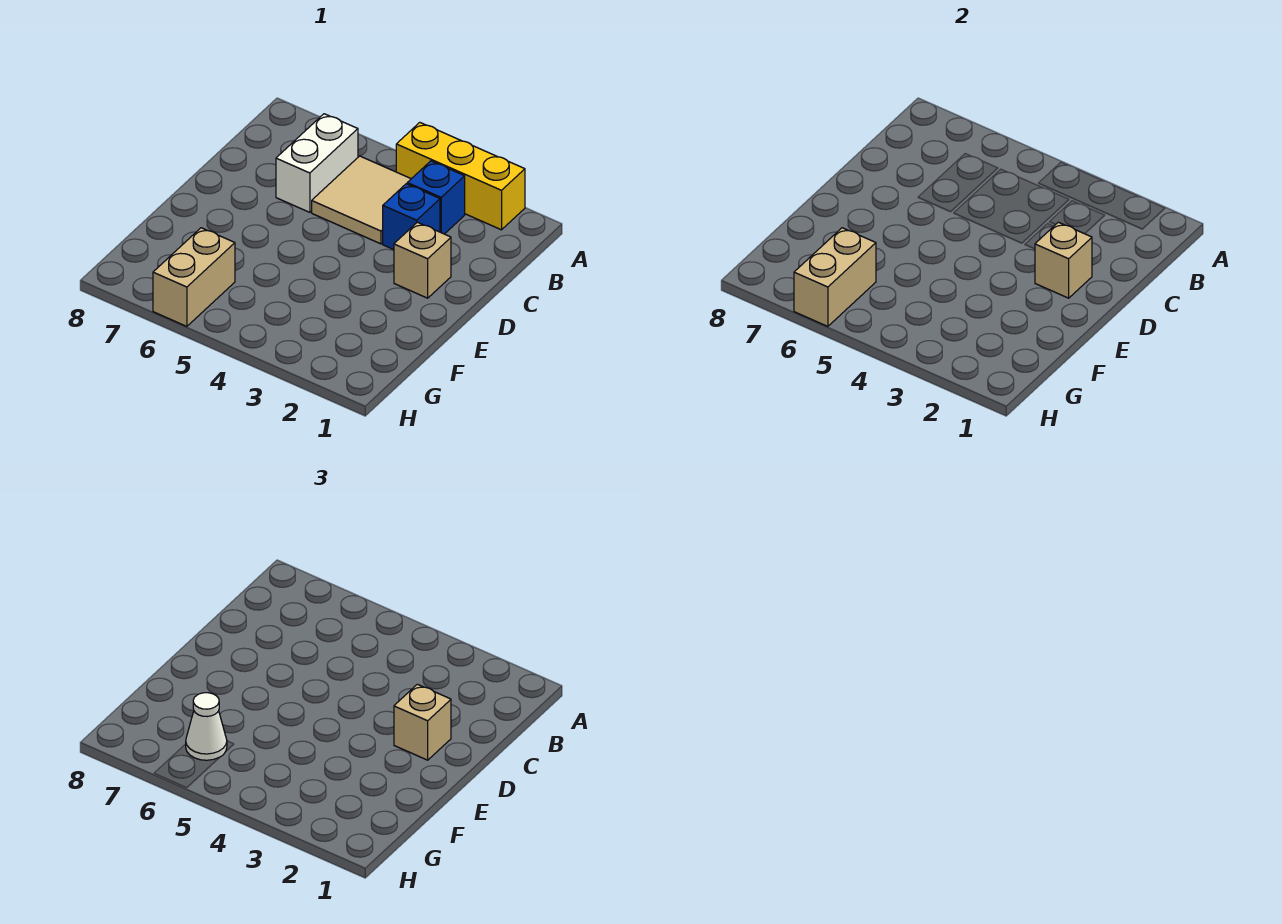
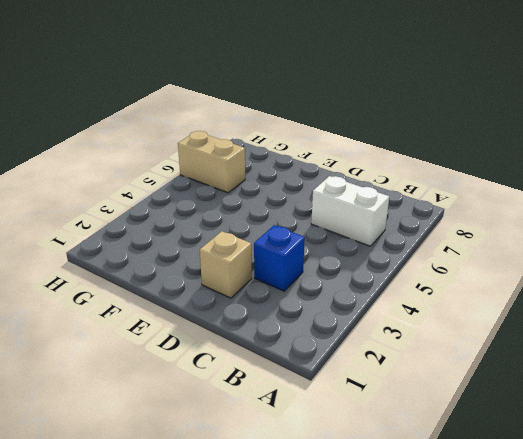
none -> yellow brick A2:A4 level 1
none -> blue brick B3 level 1

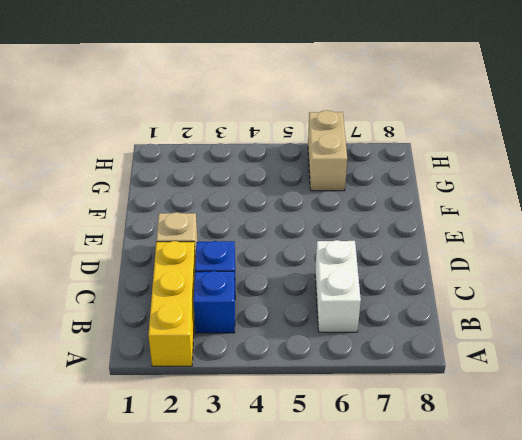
yellow brick A2:C2 level 1 -> yellow brick A2:A4 level 1
none -> tan tile B4:C5 level 1
none -> tan brick D2 level 2

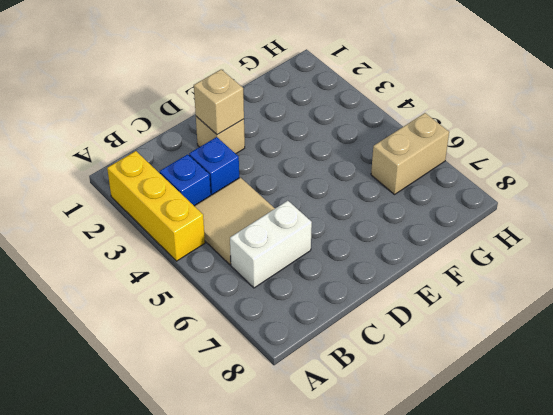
none -> tan brick G6:H6 level 2
none -> tan brick D2 level 3

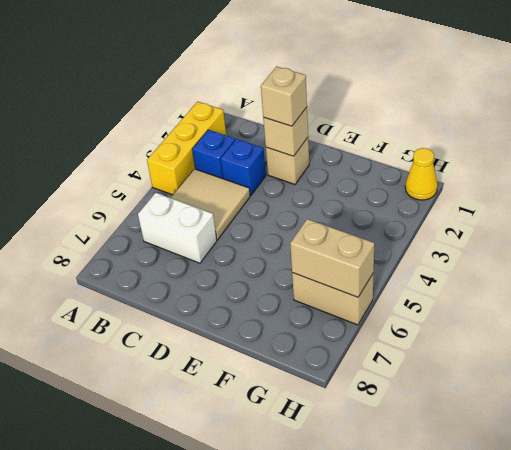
yellow cone H1 level 1 -> none
none -> white cone G6 level 3

